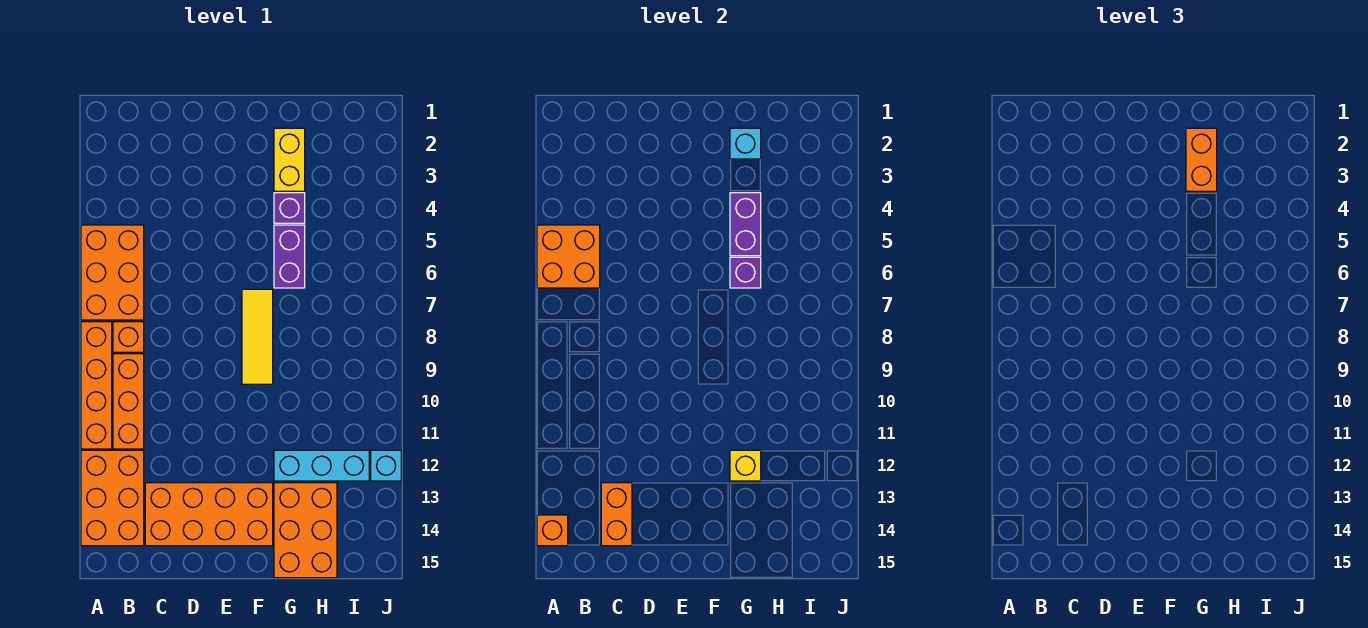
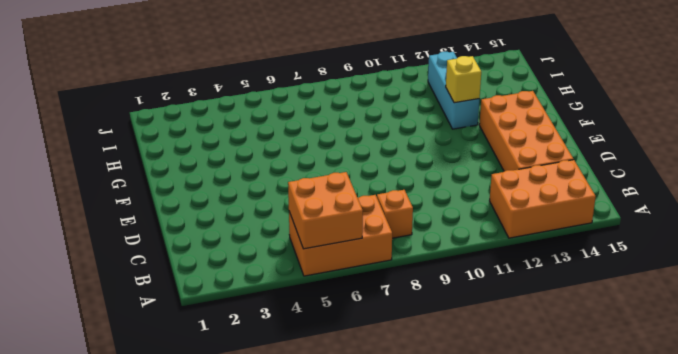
none -> orange brick A8:A11 level 1
none -> orange brick B9:B11 level 1
none -> yellow tile F7:F9 level 1

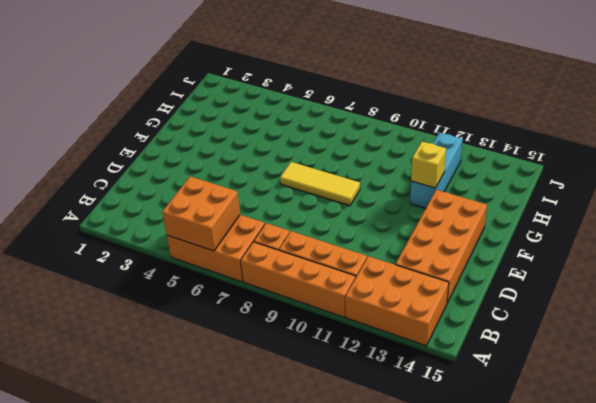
none -> yellow brick G2:G3 level 1
none -> purple brick G4 level 1
none -> purple brick G5:G6 level 1

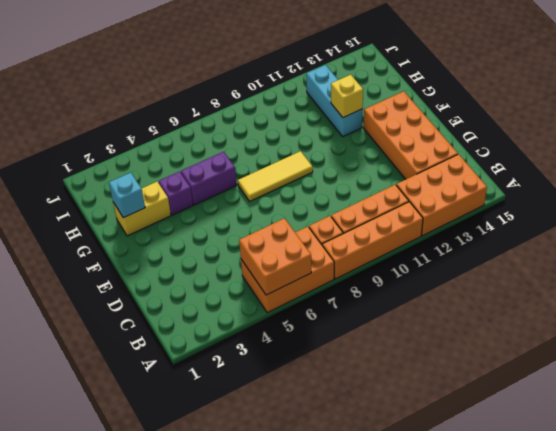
none -> orange brick G13:H15 level 1
none -> cyan brick J12 level 1
none -> orange brick A14 level 2

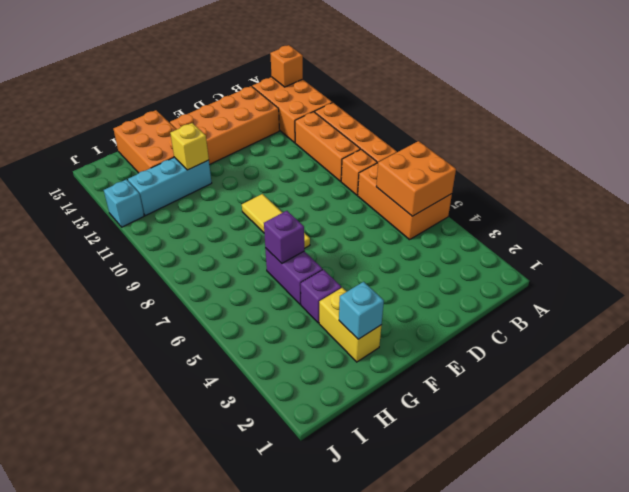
none -> orange brick C13:C14 level 2
none -> purple brick G4:G5 level 2
none -> orange brick G2:G3 level 3

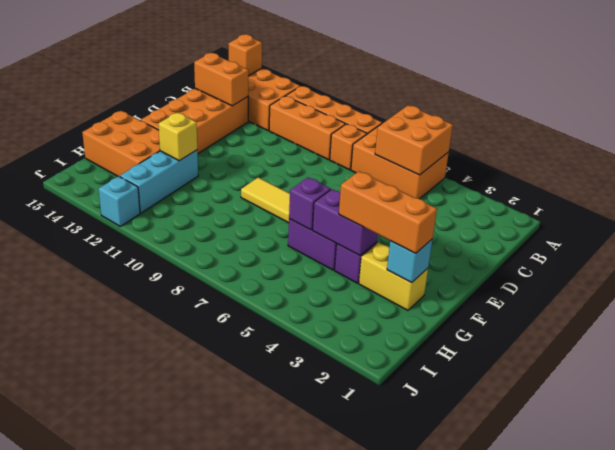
orange brick G2:G4 level 3 -> orange brick G2:G3 level 3

